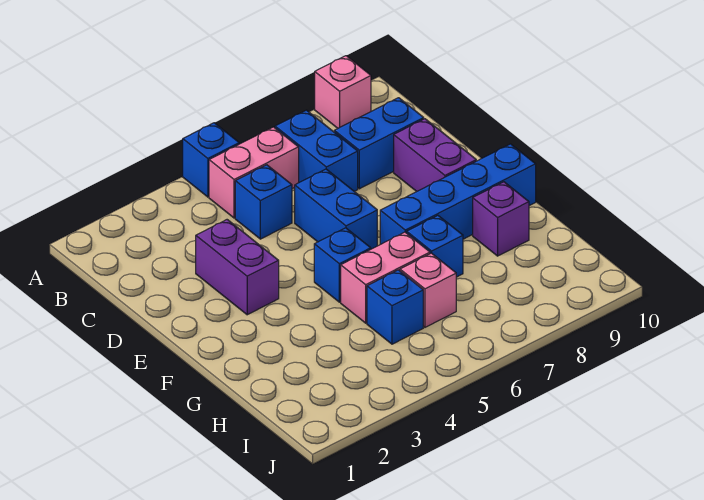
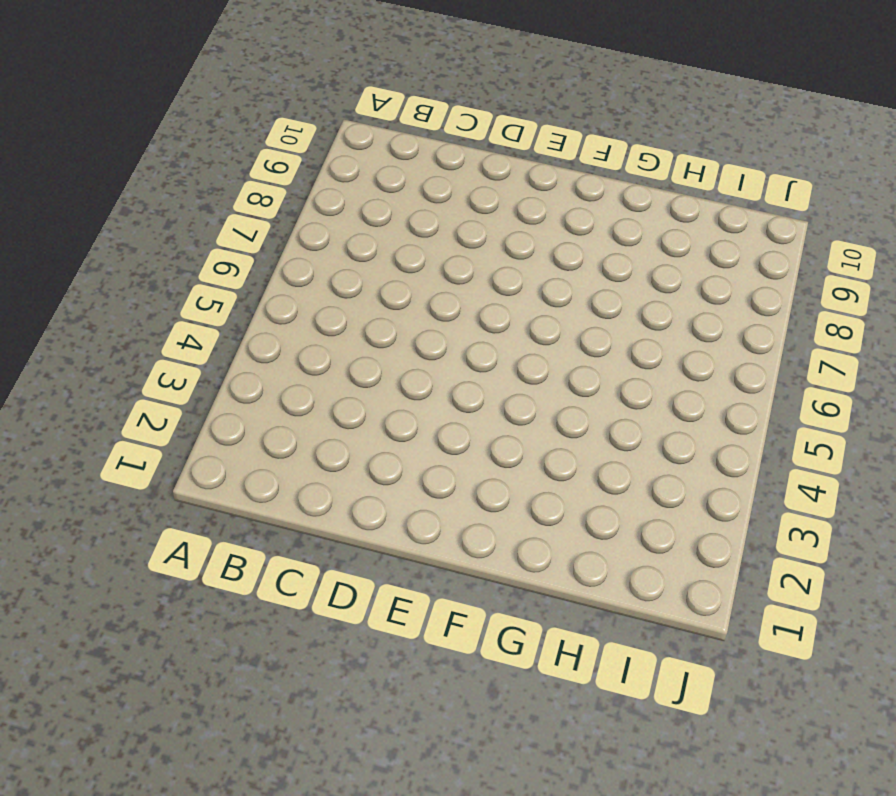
none -> blue brick A5 level 1
none -> pink brick A9 level 1
none -> pink brick B5:B6 level 1

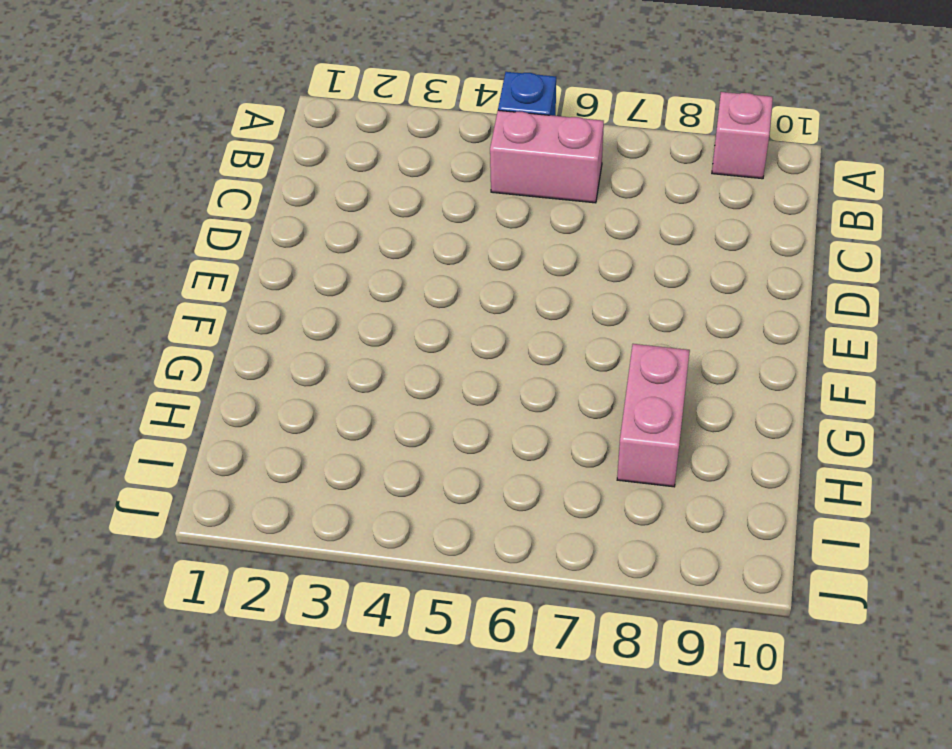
pink brick G8:H8 level 1 -> pink brick G5:G6 level 1
none -> blue brick B7:C7 level 1
none -> blue brick C5 level 1
none -> blue brick C8:C9 level 1

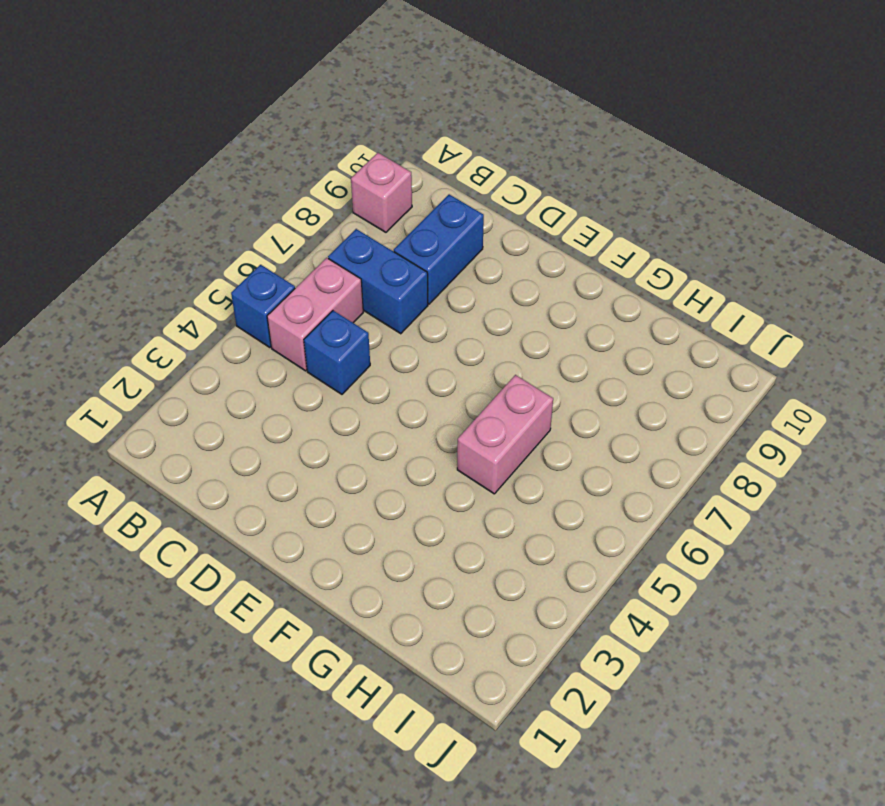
none -> purple brick D3:E3 level 1
none -> blue brick D6:E6 level 1
none -> purple brick D9:E9 level 1

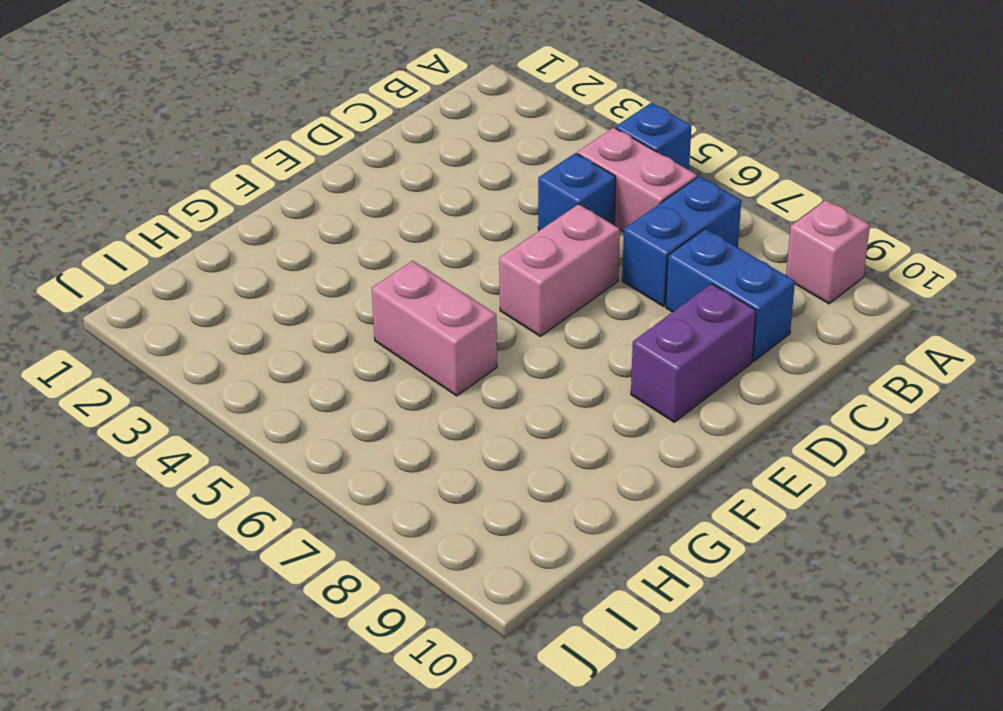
pink brick D6:E6 level 1 -> blue brick D6:E6 level 1
none -> purple brick D3:E3 level 1
none -> blue brick F5 level 1
none -> blue brick F7:F10 level 1

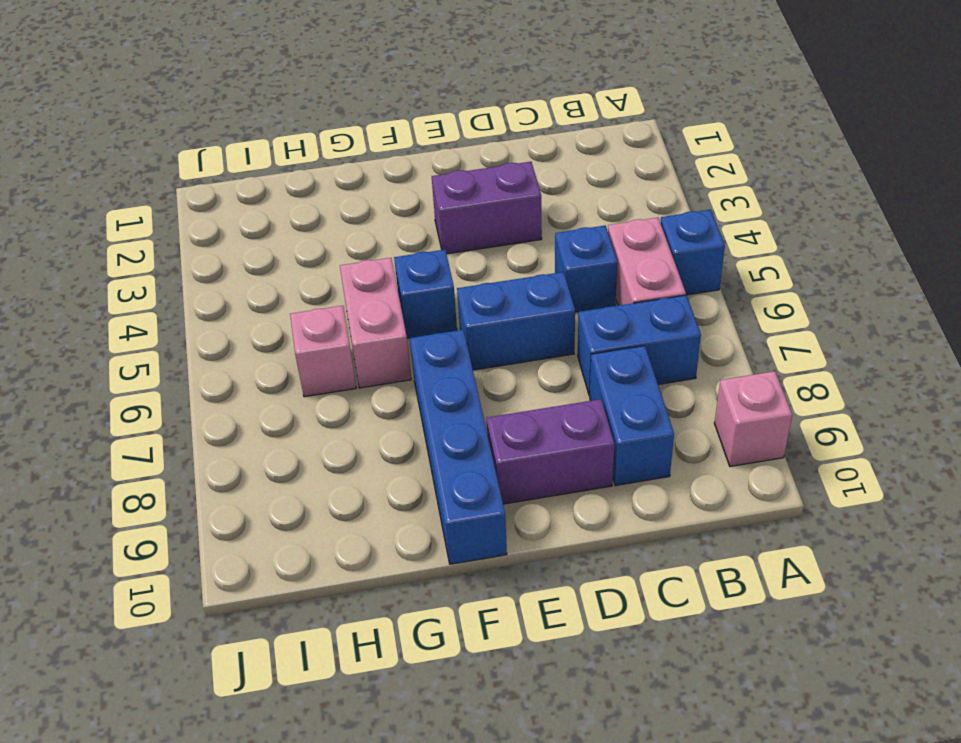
none -> blue brick G7 level 1
none -> purple brick G9 level 1
none -> blue brick H5 level 1

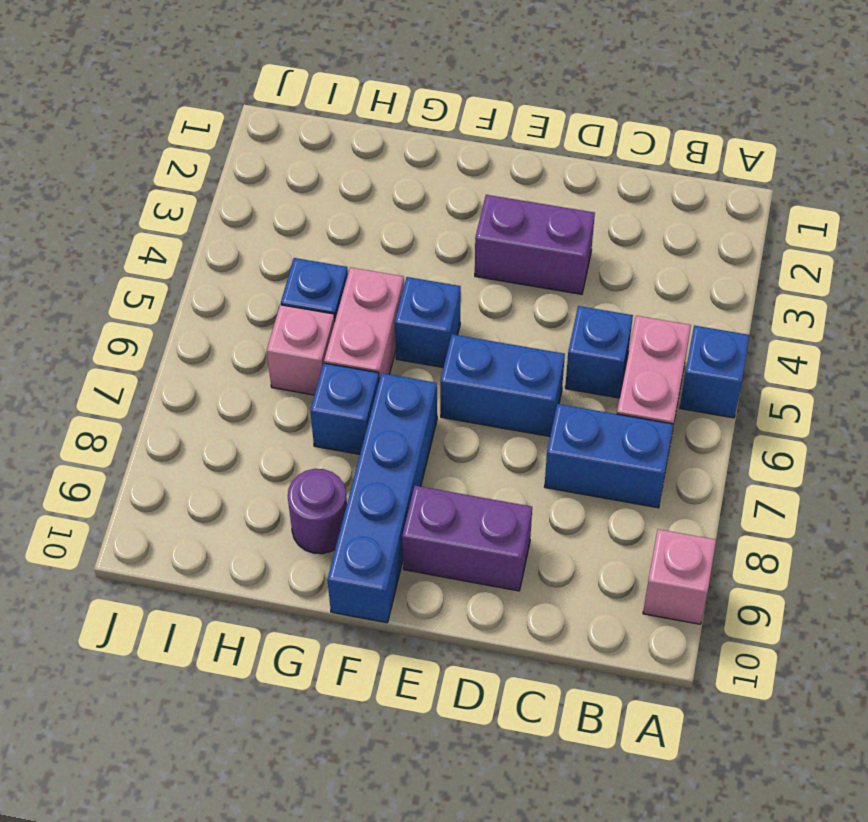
purple round brick G9 level 1 -> purple brick G9 level 1
none -> blue brick C8:C9 level 1

